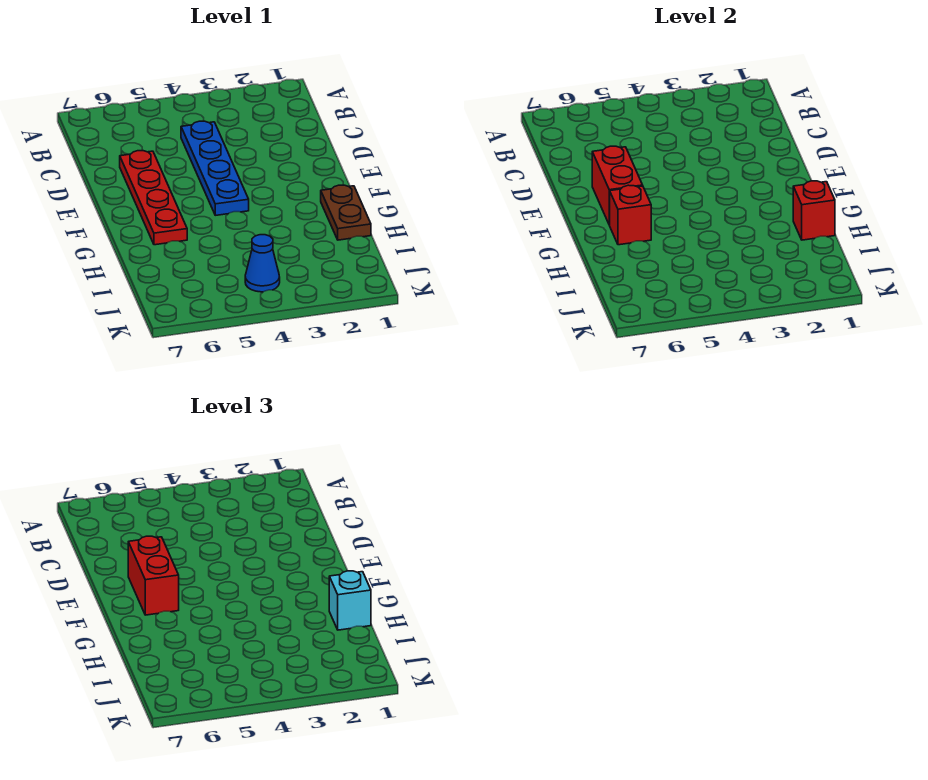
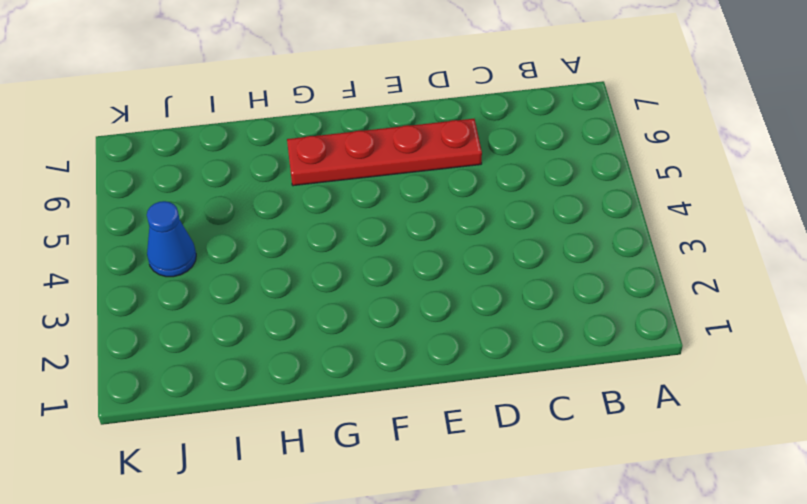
none -> blue plate C4:F4 level 1
none -> brown plate G1:H1 level 1

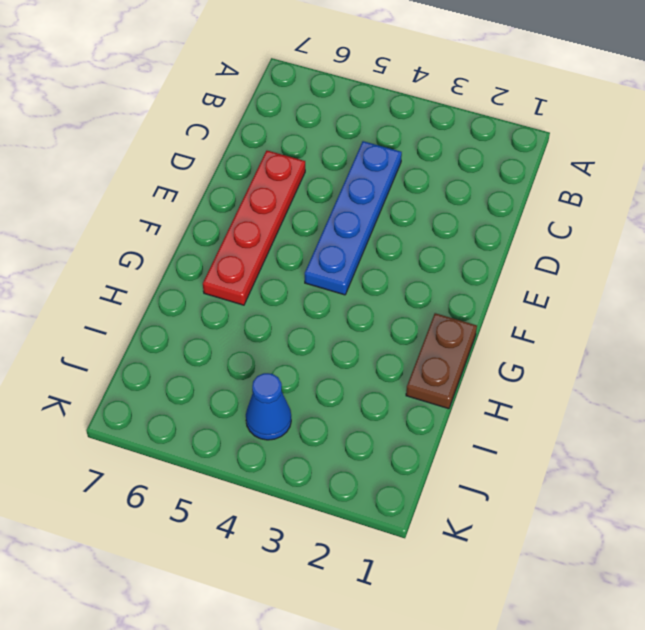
none -> red brick E6:F6 level 2
none -> red brick G6 level 2

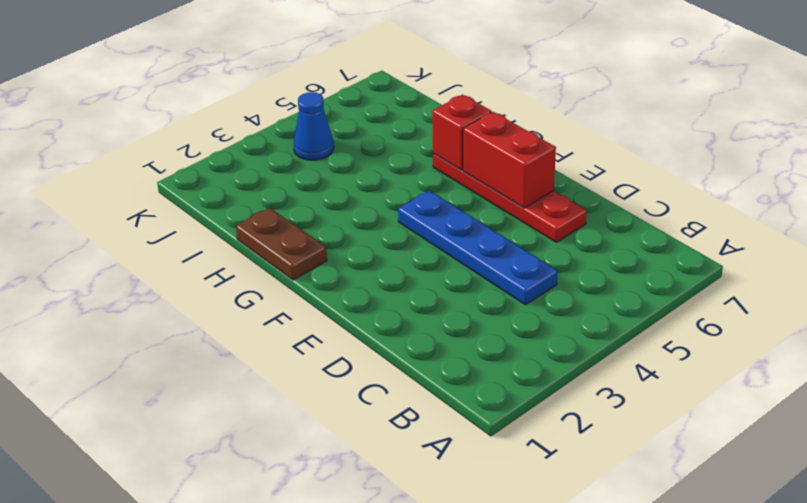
none -> red brick H1 level 2
none -> red brick E6:F6 level 3

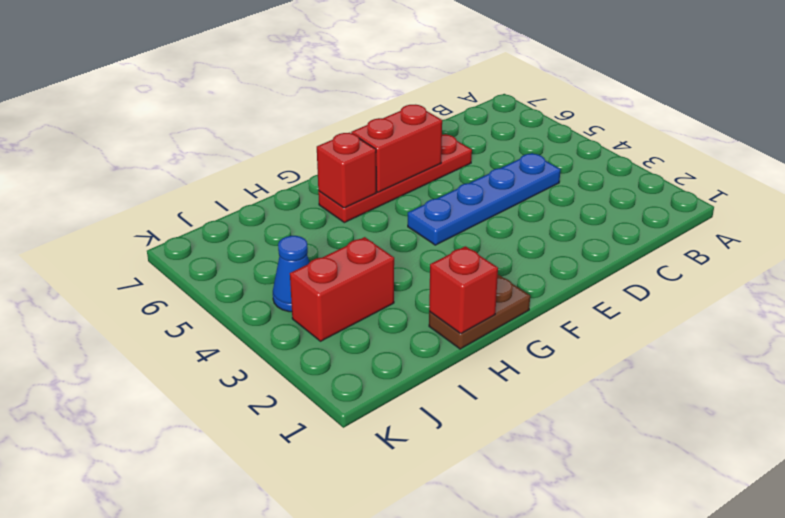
red brick I3:J3 level 1 -> red brick E6:F6 level 3
none -> cyan brick H1 level 3

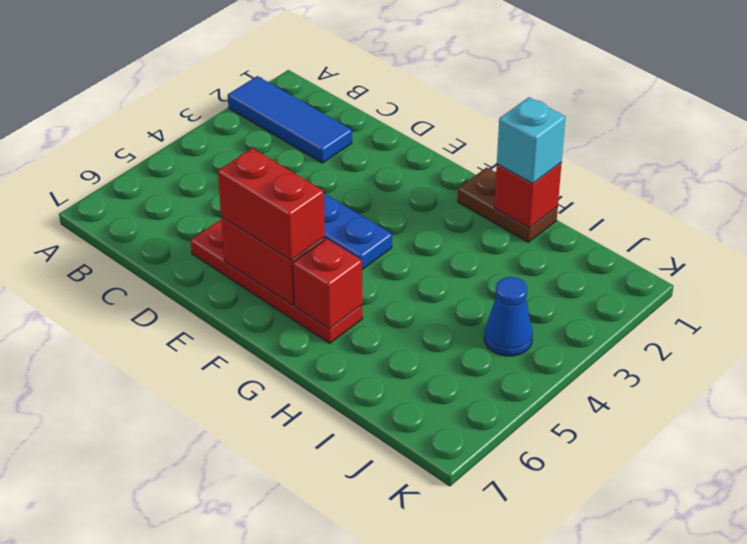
blue tile A2:C2 level 1 -> none

